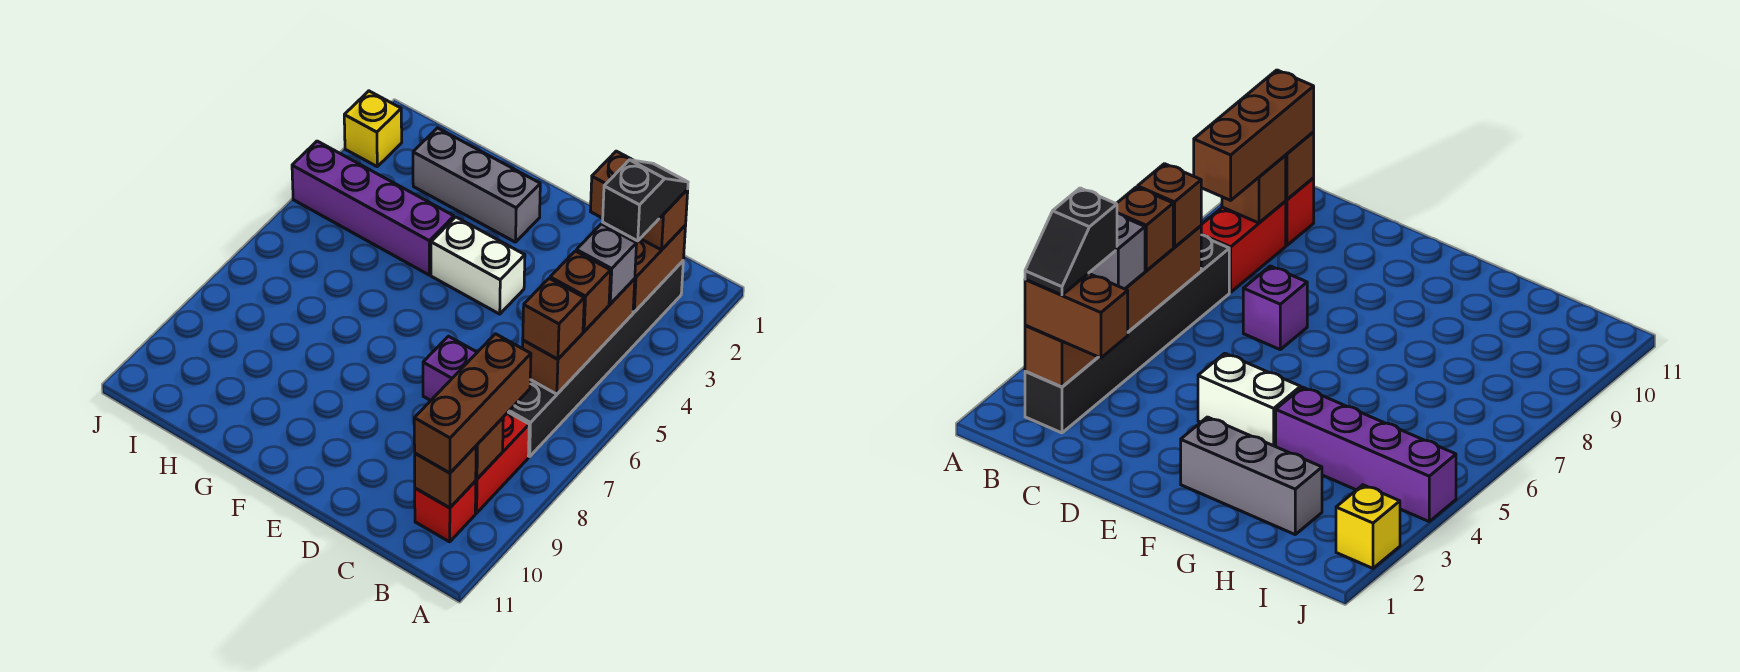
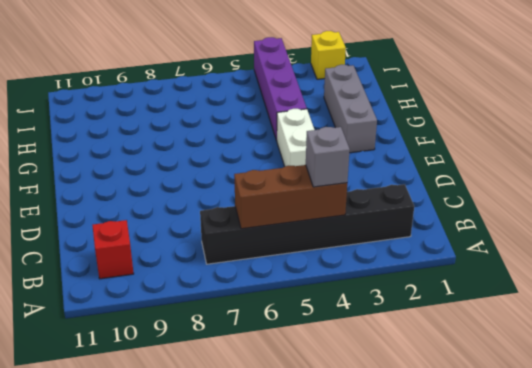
none -> red brick B8:B9 level 1
none -> purple brick D7 level 1
none -> brown brick B2:B3 level 2

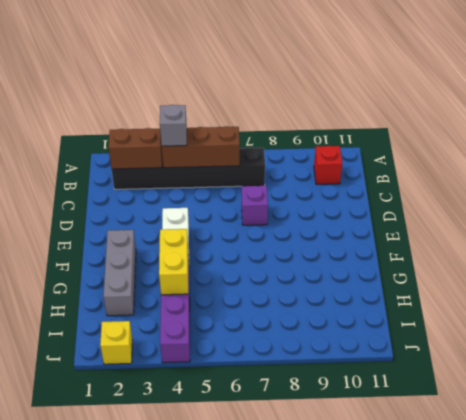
yellow brick G4:H4 level 2 -> none
none -> red brick B8:B9 level 1
none -> brown brick B9 level 2
none -> brown brick B10 level 2

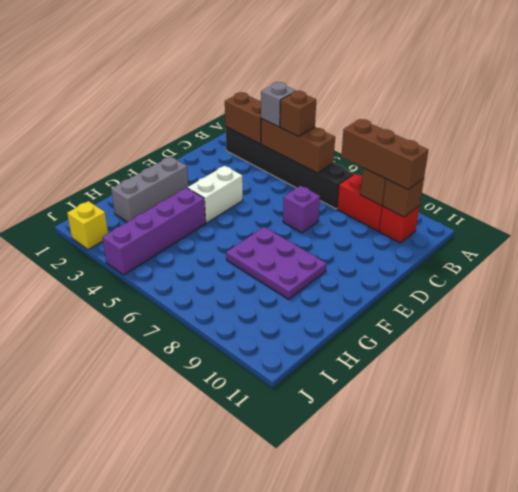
purple plate F7:G9 level 1 -> none
none -> brown brick B2:C2 level 3
none -> brown brick B6 level 3
none -> black slope B2:B3 level 4 top 3

